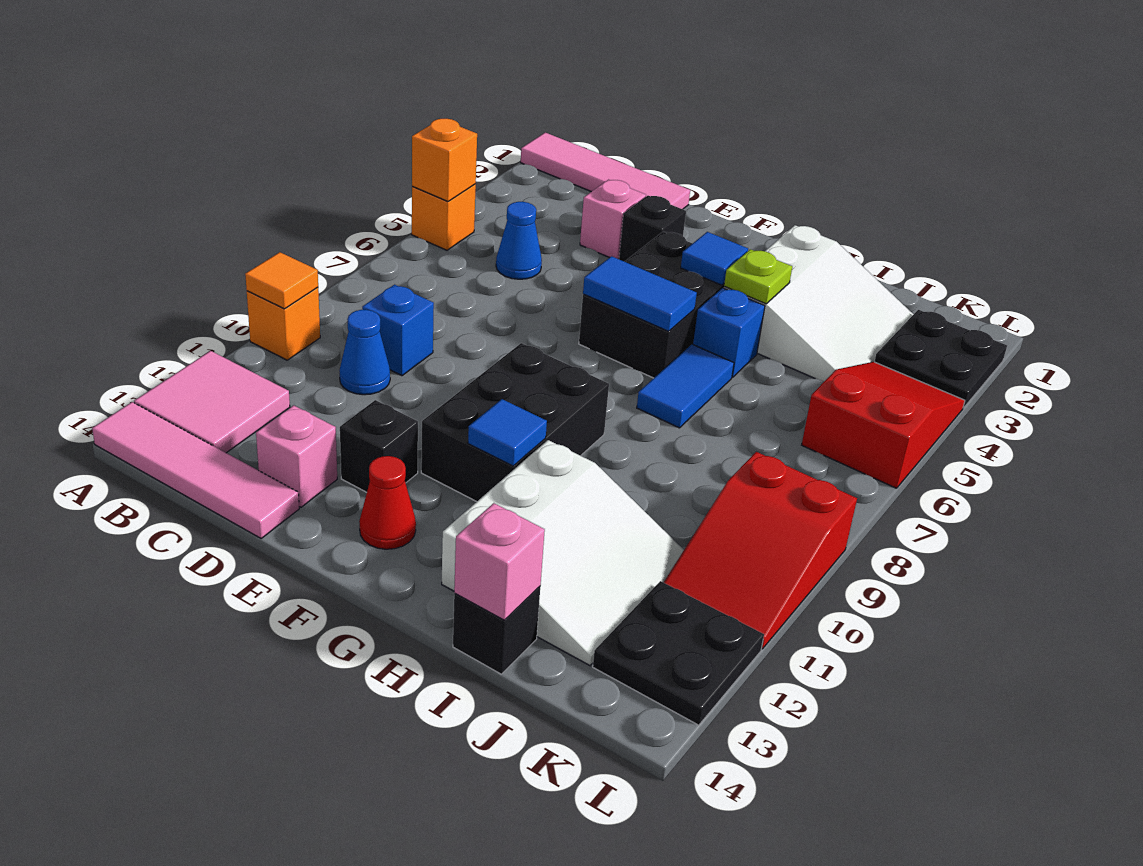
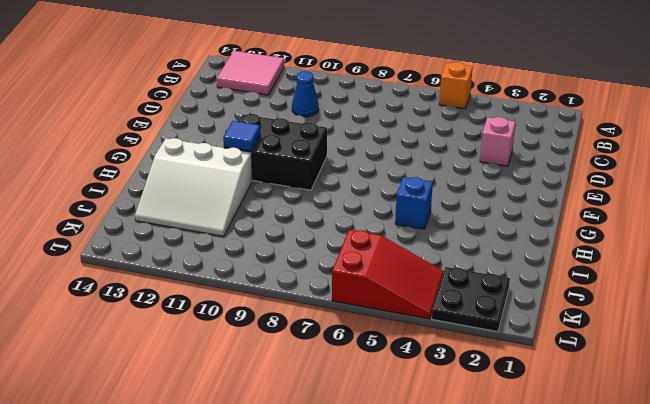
none -> pink tile A1:D1 level 1
none -> orange brick A10 level 1
none -> pink tile A14:D14 level 1
none -> blue cone C5 level 1

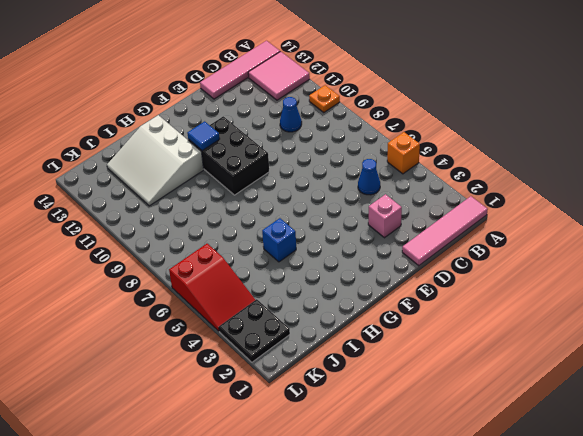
orange plate A10 level 1 -> orange brick A10 level 1
none -> blue brick C9 level 1
none -> pink brick D13 level 1
none -> black brick E3 level 1
none -> black brick E12 level 1

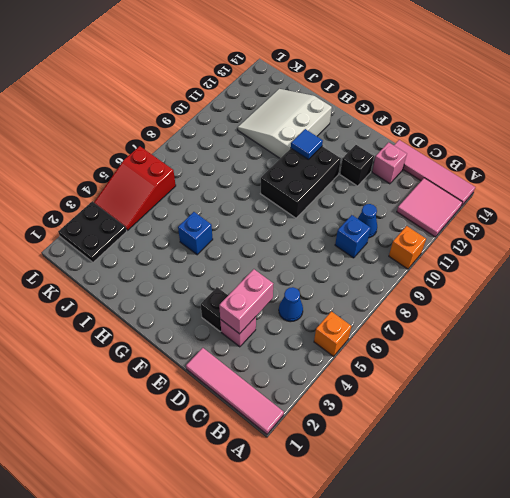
pink brick D3:D4 level 2 -> none
none -> black brick F4:G6 level 1
none -> red cone F13 level 1
none -> white slope H2:J4 level 1 top H
none -> blue tile H6:H7 level 1

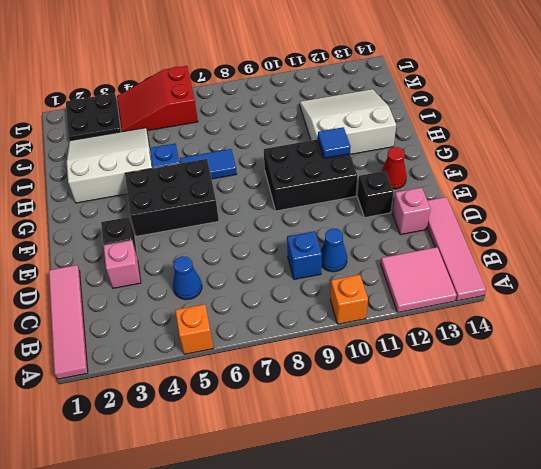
none -> black brick I14 level 1
none -> red slope K9:L11 level 1 top 9
none -> black plate K12:L13 level 1
none -> orange brick A5 level 2

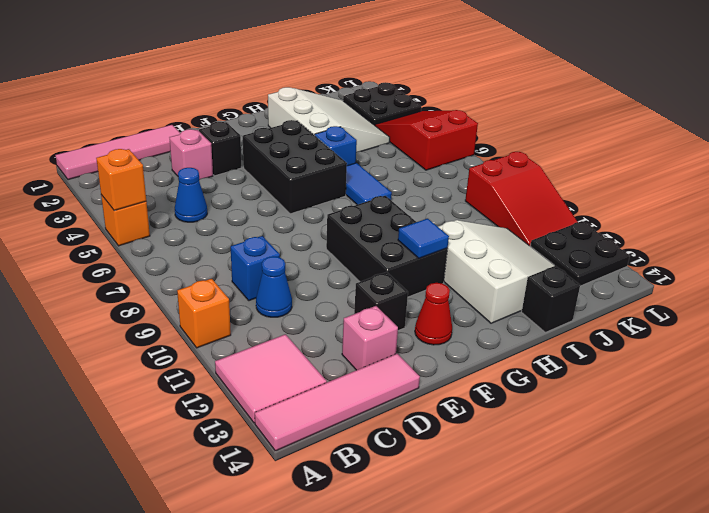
none -> orange tile A10 level 2
none -> blue tile F6:G6 level 2
none -> blue tile G4 level 2
none -> lime plate H4 level 2

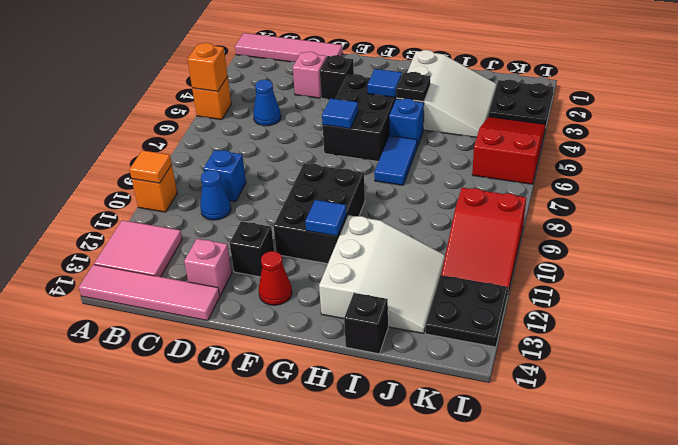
blue tile F6 level 2 -> blue tile F6:G6 level 2
black plate H4 level 2 -> lime plate H4 level 2
none -> pink brick I14 level 2

